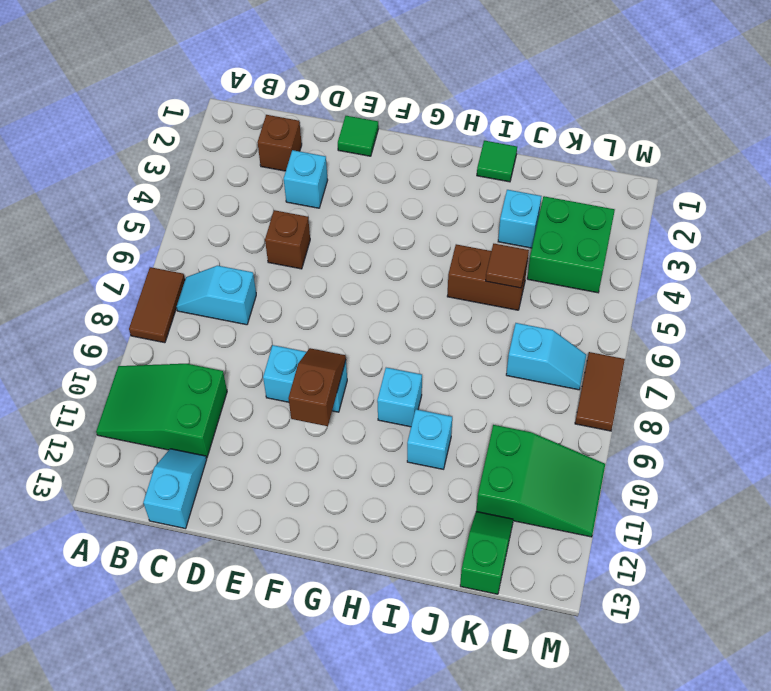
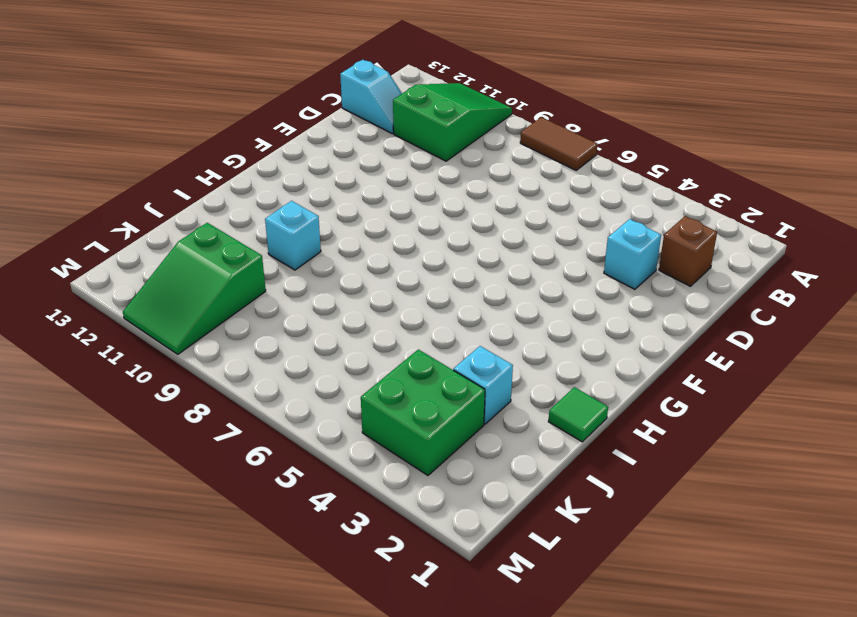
none -> cyan slope B7:C7 level 1 top C
none -> brown brick D5 level 1
none -> green tile E1 level 1

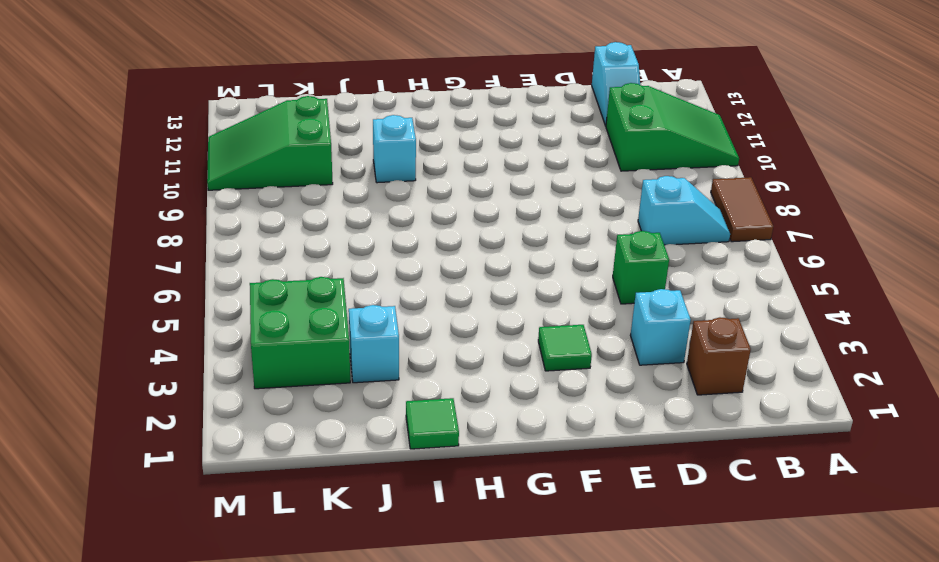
green brick D5 level 1 -> brown brick D5 level 1
green tile F3 level 1 -> green tile E1 level 1
none -> cyan brick E9:F9 level 1
none -> cyan brick H9 level 1
none -> brown brick I5:J5 level 1

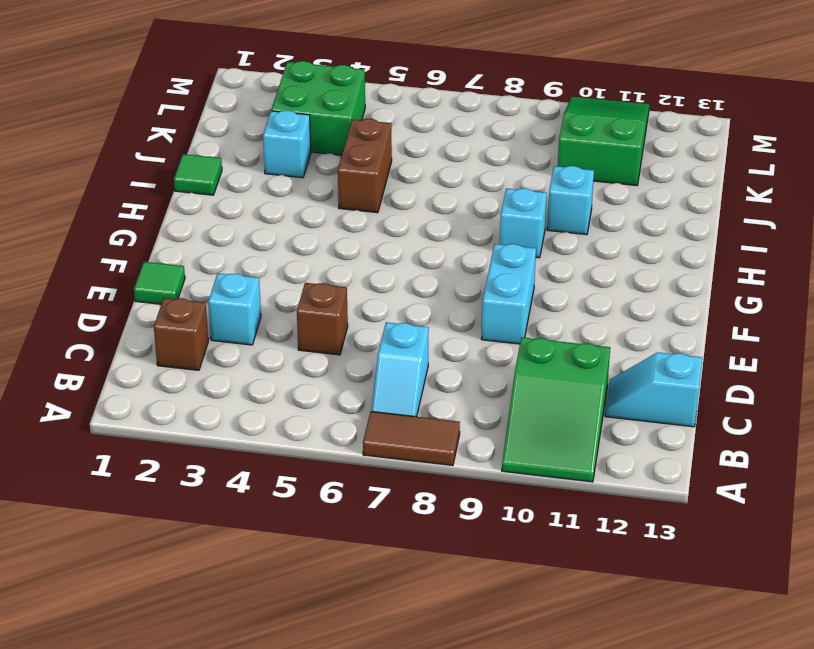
none -> cyan slope K7:L7 level 1 top K
none -> green slope K12:K13 level 1 top 13
none -> brown tile M7:M8 level 1

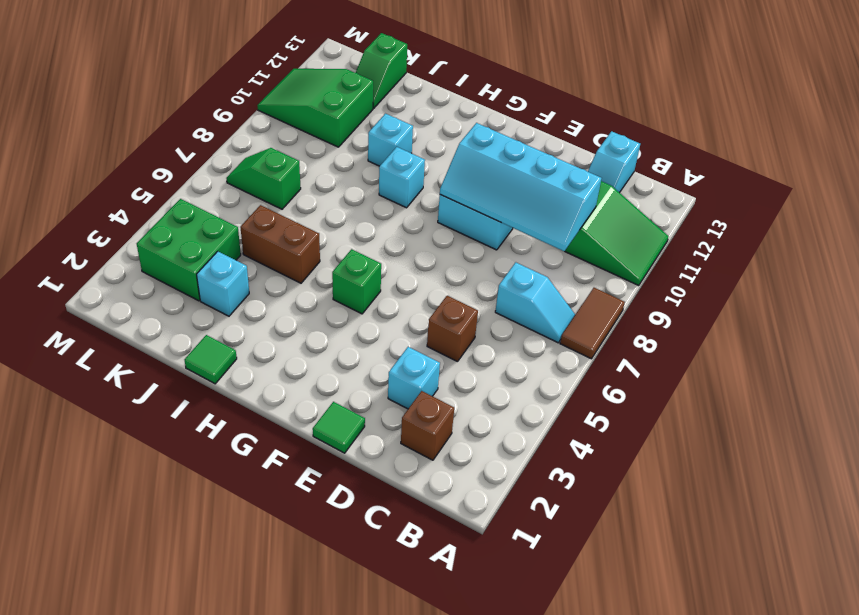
cyan slope C9:F10 level 2 top 10 -> brown slope F9:F10 level 2 top 10
green brick G5 level 1 -> none
green slope K7:L7 level 1 top K -> cyan slope K7:L7 level 1 top K
none -> brown tile M7:M8 level 1
none -> brown tile J5 level 2

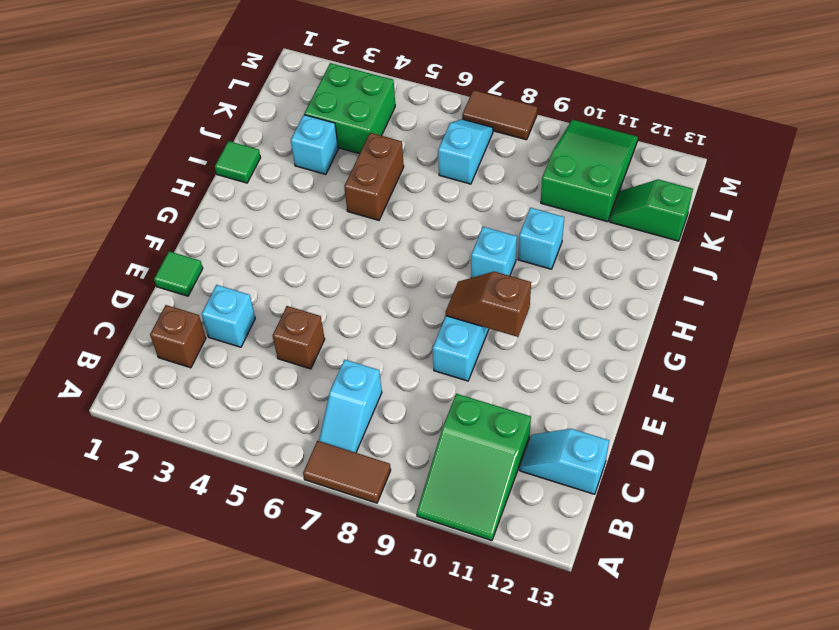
none -> brown tile J5 level 2

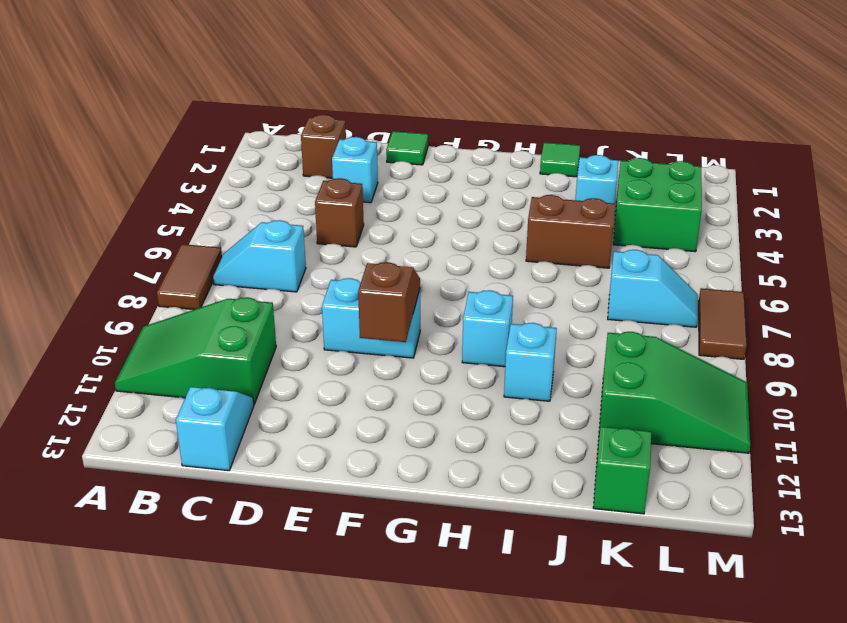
none -> brown tile J5 level 2

